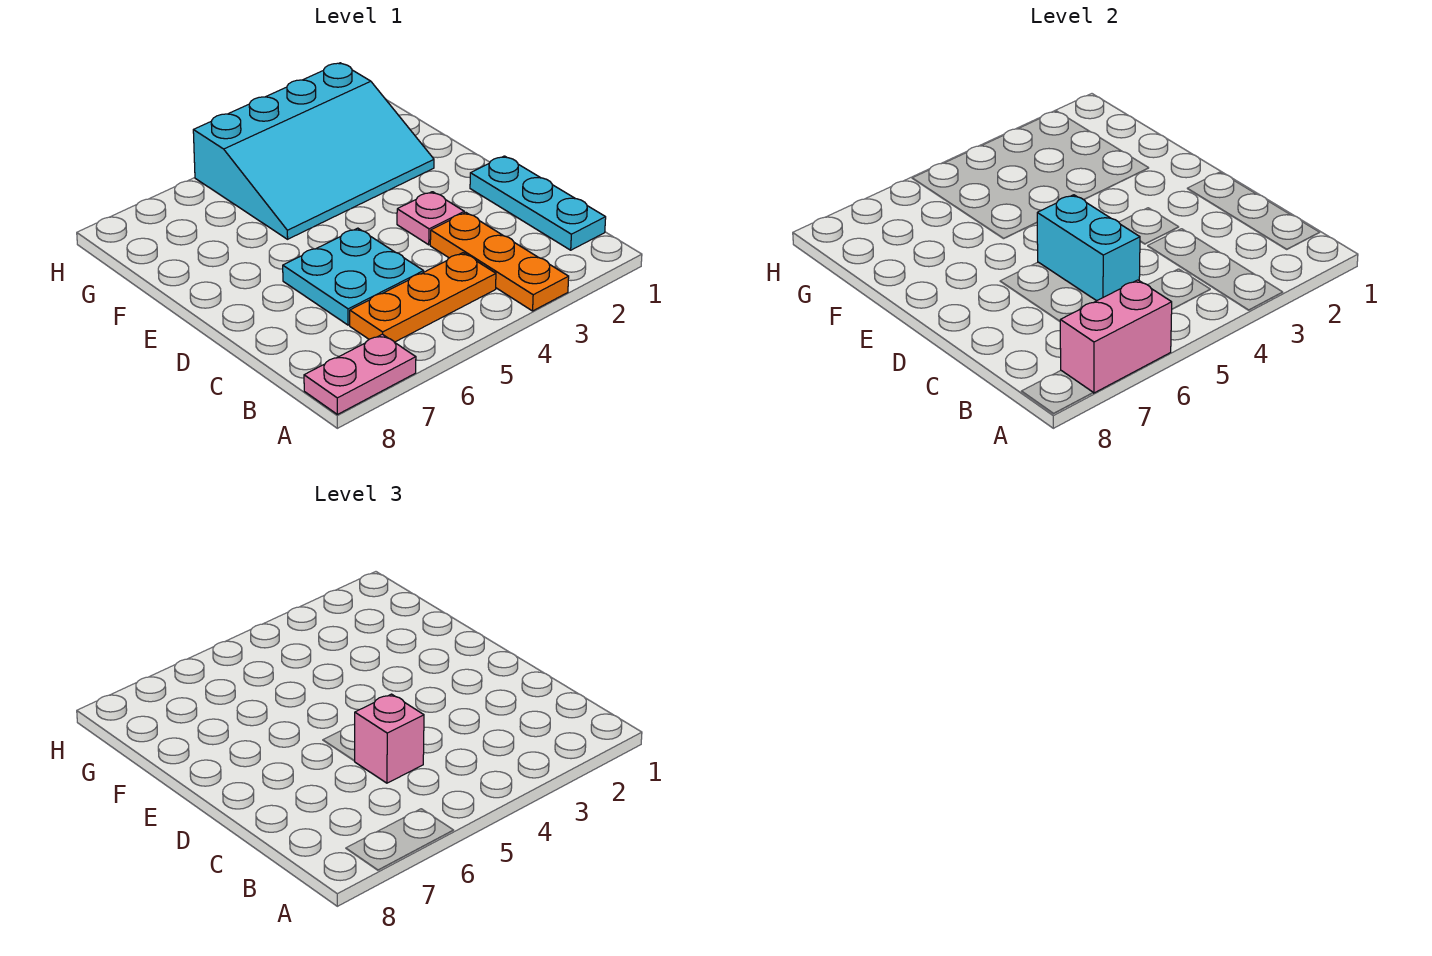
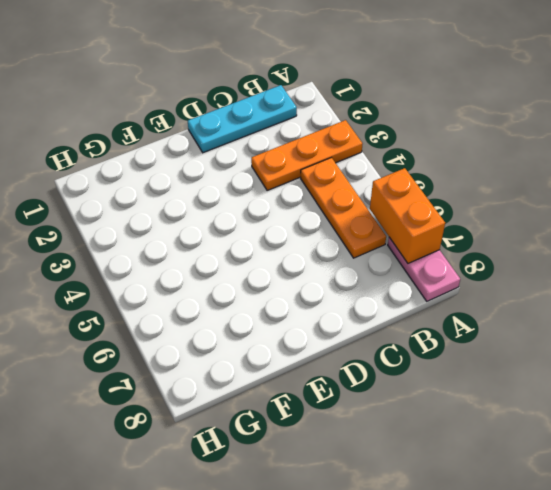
orange brick A6:A7 level 2 -> pink brick A6:A7 level 2
none -> cyan plate C5:D6 level 1
none -> pink plate D3 level 1

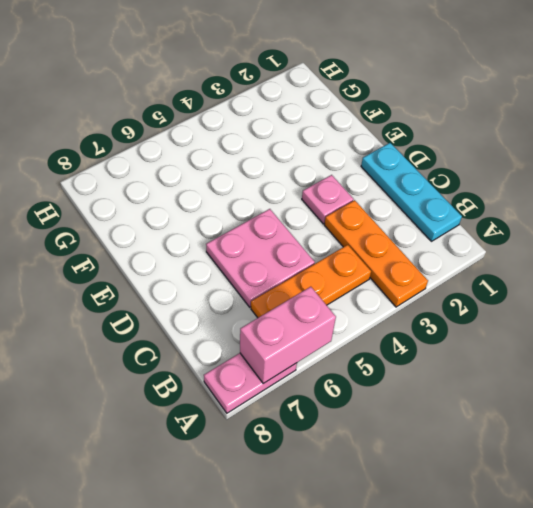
pink plate C5:D6 level 1 -> cyan plate C5:D6 level 1
none -> cyan slope F2:H5 level 1 top H
none -> cyan brick C5:D5 level 2

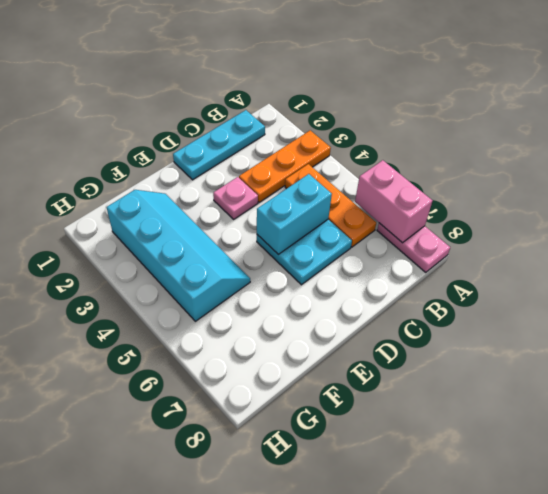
cyan slope F2:G5 level 1 top G -> cyan slope F2:H5 level 1 top H
none -> pink brick C5 level 3

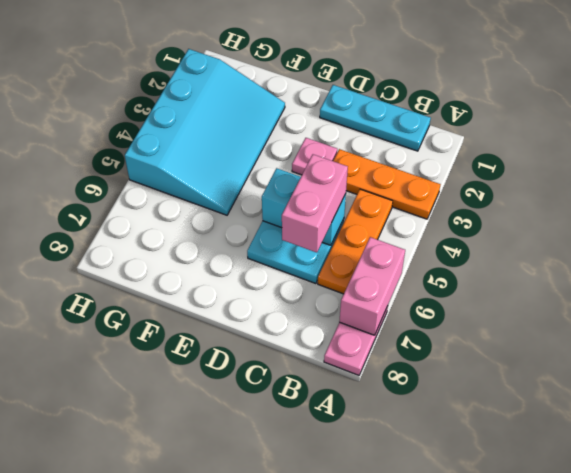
pink brick C5:C6 level 3 -> pink brick C5 level 3

